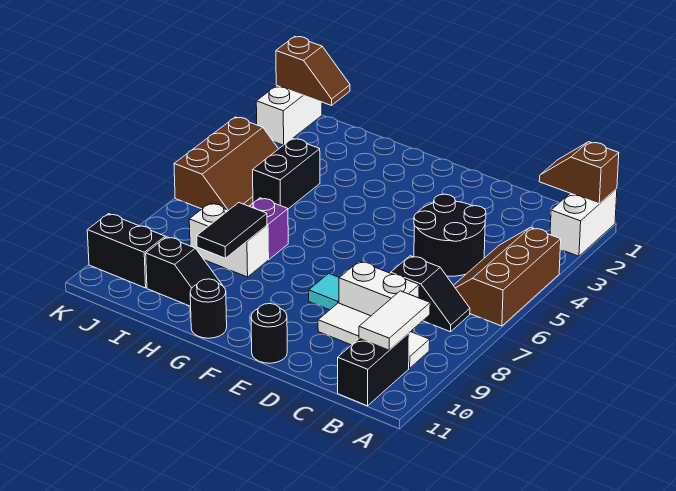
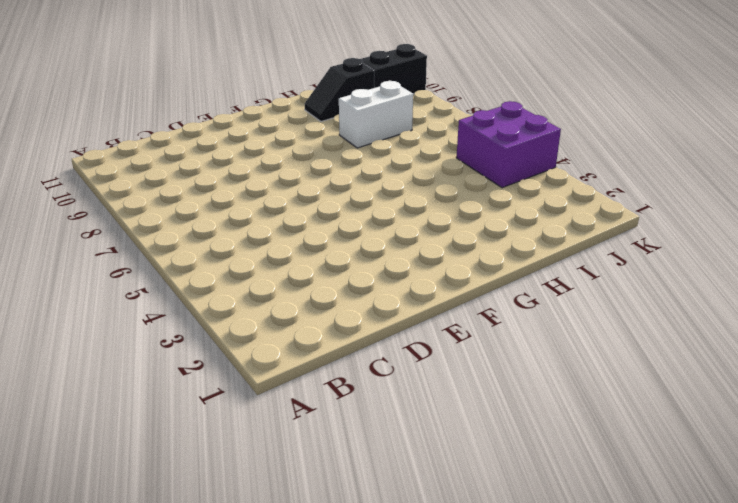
purple brick J4:K5 level 1 -> brown slope J4:K6 level 1 top K
none -> white brick A1:A2 level 1
none -> brown slope A4:B6 level 1 top A
none -> black slope B7:C7 level 1 top C

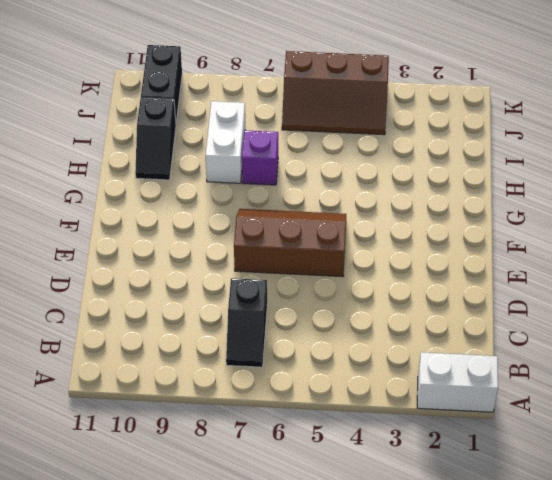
brown slope E5:F7 level 1 top E -> brown slope A4:B6 level 1 top A
none -> white tile B9:D9 level 1
none -> black brick B10:B11 level 1
none -> black round brick C4:D5 level 1

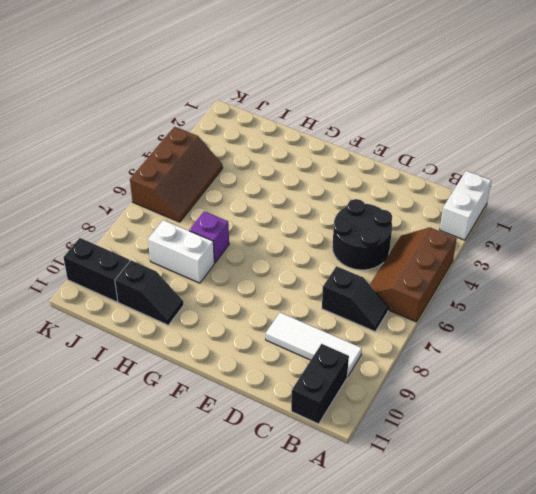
none -> white brick C8:D8 level 1
none -> cyan tile E8 level 1
none -> black round brick E11 level 1

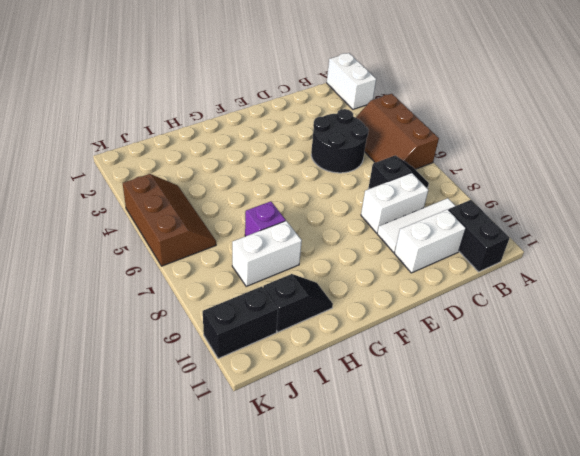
white brick C10:D10 level 1 -> white brick K1:K2 level 1
none -> cyan tile E8 level 1
none -> black round brick E11 level 1
none -> black round brick G11 level 1

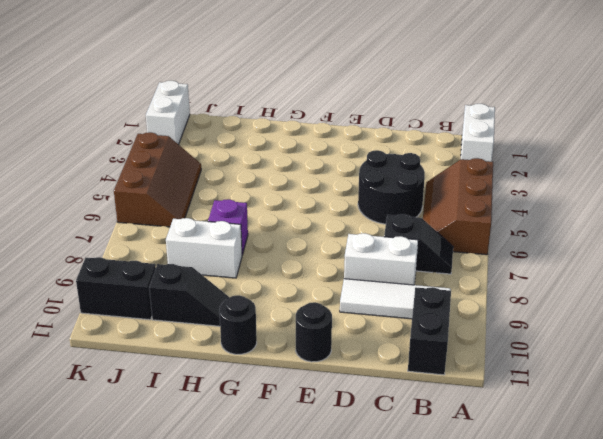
none -> cyan tile E8 level 1
none -> black brick I4:I5 level 1
none -> brown slope A1:B1 level 2 top A

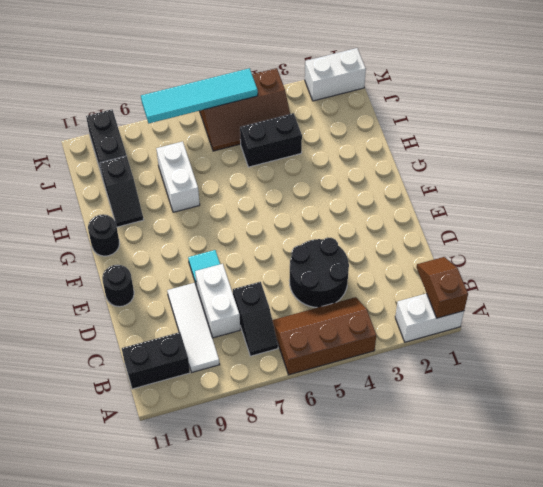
cyan tile K5:K8 level 2 -> none
none -> purple brick H7 level 1
none -> white tile B9:B10 level 2
none -> black tile H8:H9 level 2

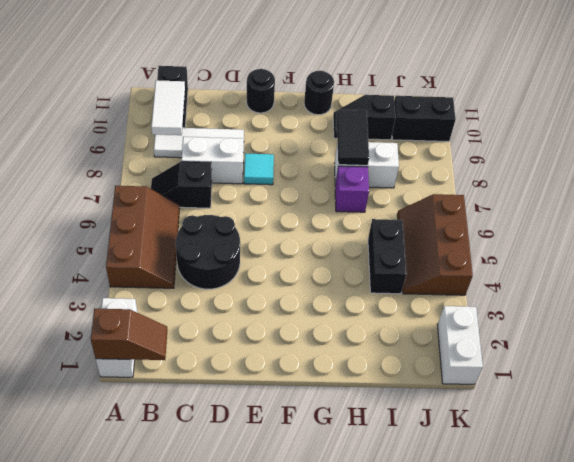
none -> brown slope J1:K1 level 2 top K

